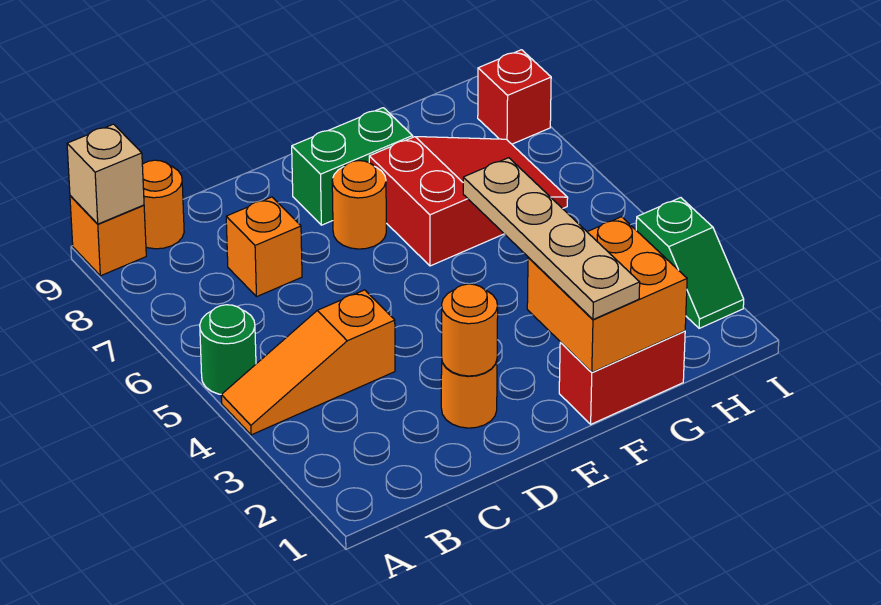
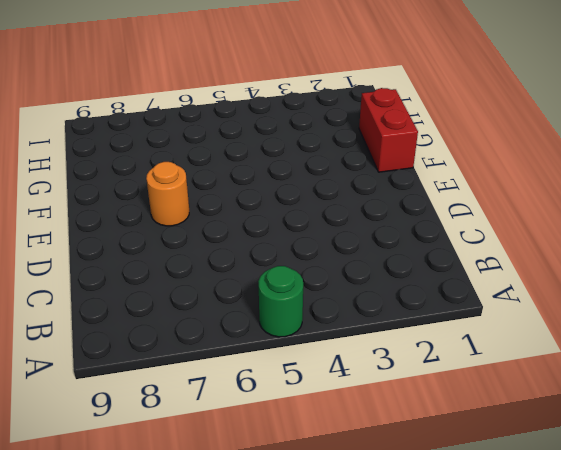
none -> orange slope A4:C4 level 1 top C
none -> orange brick A9 level 1
none -> orange round brick B9 level 1

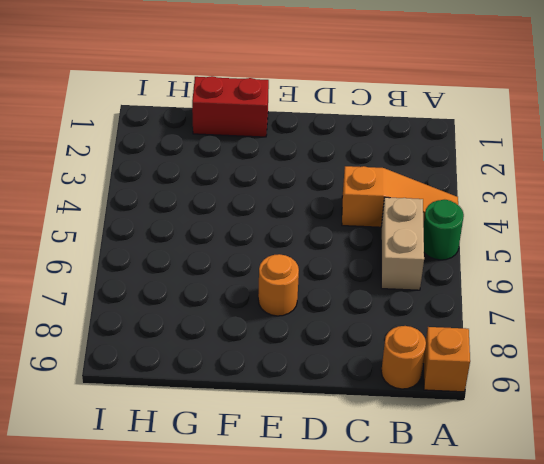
tan brick B5:B6 level 1 -> none
none -> orange brick C7 level 1
none -> orange round brick D2 level 1
none -> green brick E8:F8 level 1

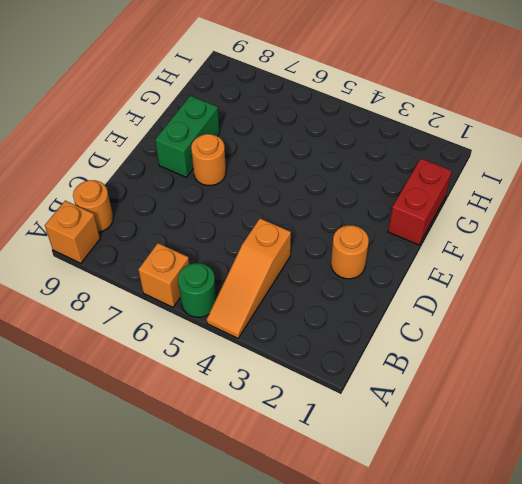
orange brick A6 level 1 -> orange brick C7 level 1
none -> red slope F6:H7 level 1 top F
none -> green slope I2:I3 level 1 top 3
none -> red brick I8 level 1

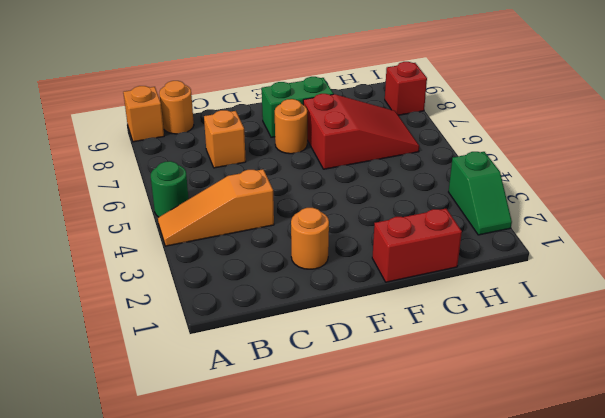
none -> tan brick A9 level 2
none -> orange round brick D2 level 2
none -> orange brick F1:G2 level 2

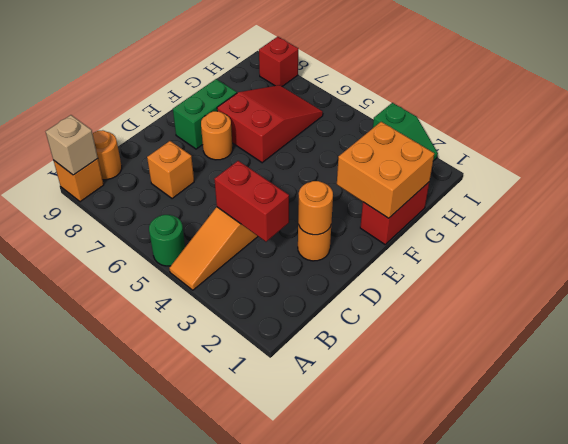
red brick C3:C4 level 2 -> none
none -> tan plate F1:F4 level 3

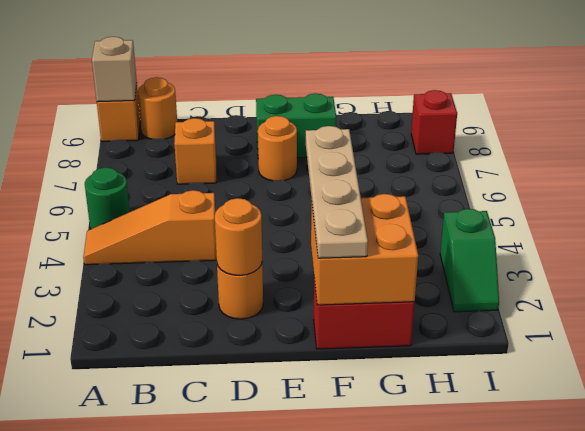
none -> red slope F6:H7 level 1 top F

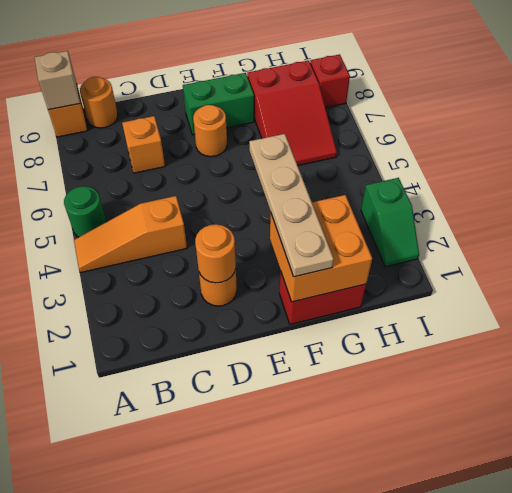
red slope G6:H8 level 1 top 8 -> red slope F6:H7 level 1 top F

